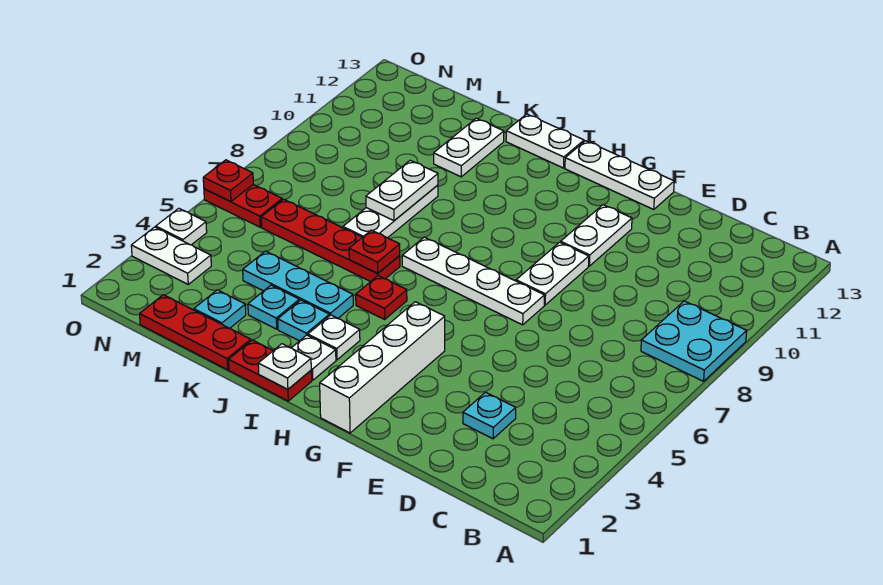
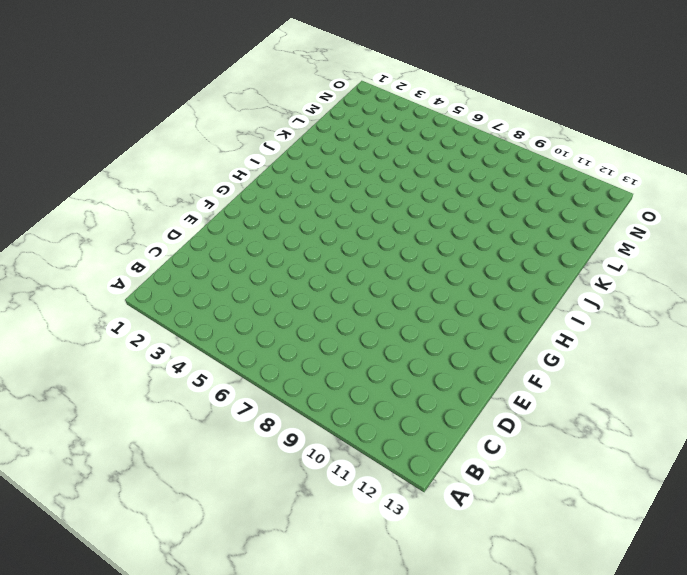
none -> cyan plate A8:B9 level 1
none -> cyan plate D3 level 1
none -> white plate F7:I7 level 1

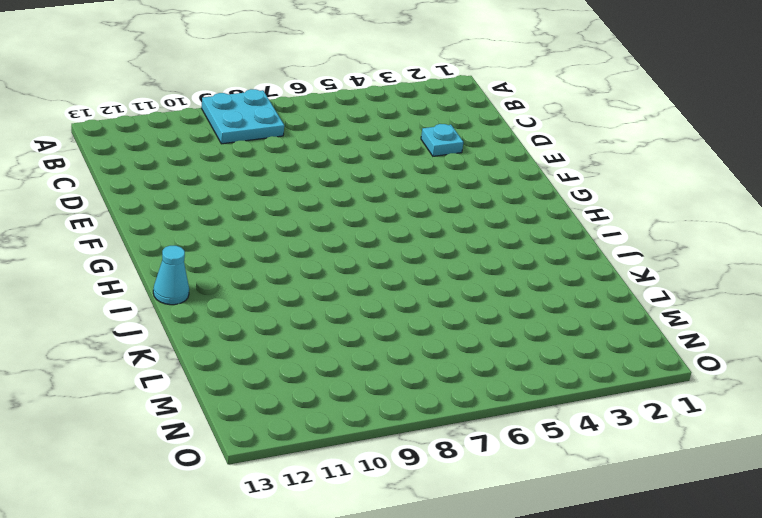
cyan cone I13 level 1 -> white plate I13:J13 level 1
none -> white plate F7:I7 level 1
none -> white plate F8:F9 level 1
none -> white plate F10:F11 level 1

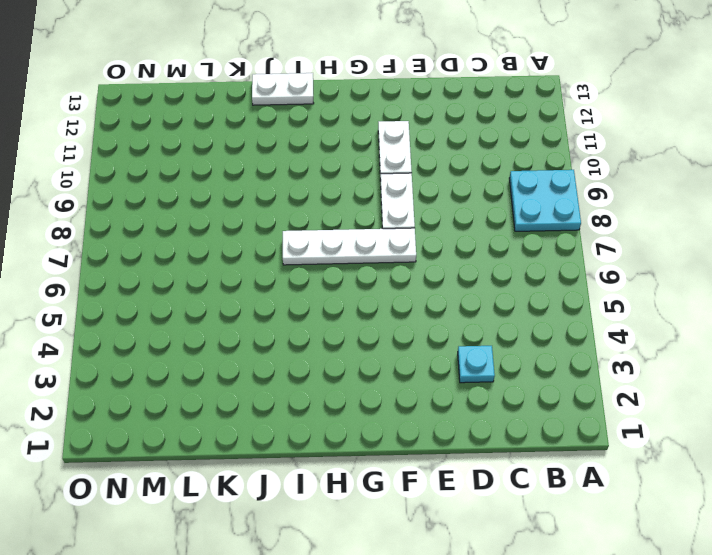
none -> white plate F13:H13 level 1
none -> white brick G1:G4 level 1
none -> red plate I1:J1 level 1

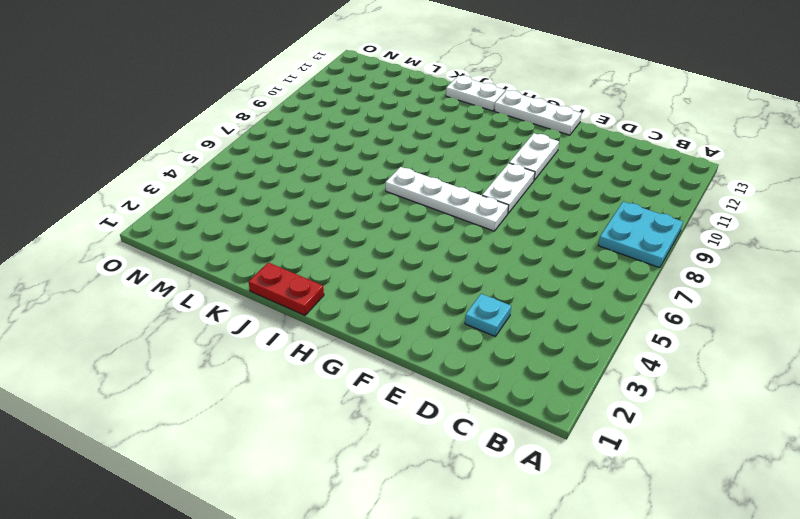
none -> white brick G1:G4 level 1
none -> white plate I2 level 1
none -> white plate I3 level 1

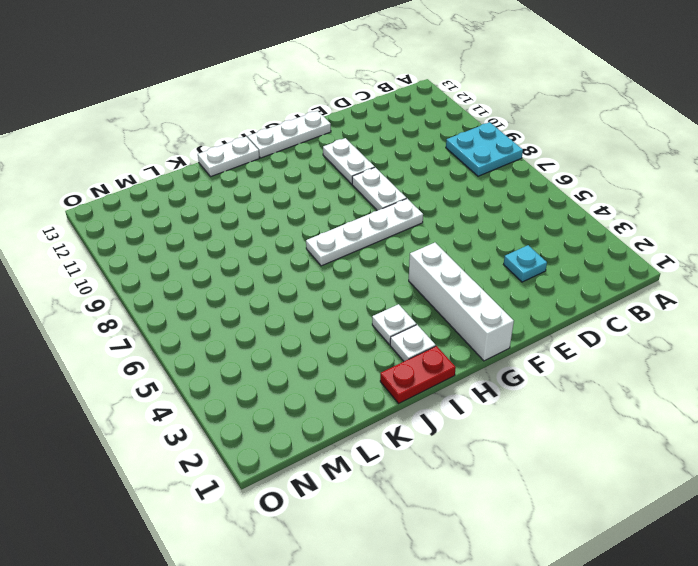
none -> red plate I5 level 1
none -> cyan plate J3 level 1
none -> cyan plate J4:L4 level 1

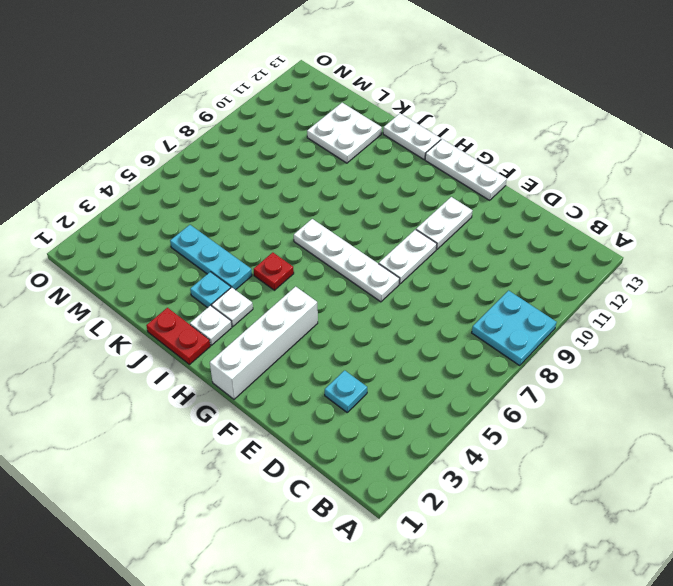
white plate K11:L12 level 1 -> white plate K11:K12 level 1
none -> red plate J6:M6 level 1
none -> red plate K1:M1 level 1
none -> cyan plate K3 level 1

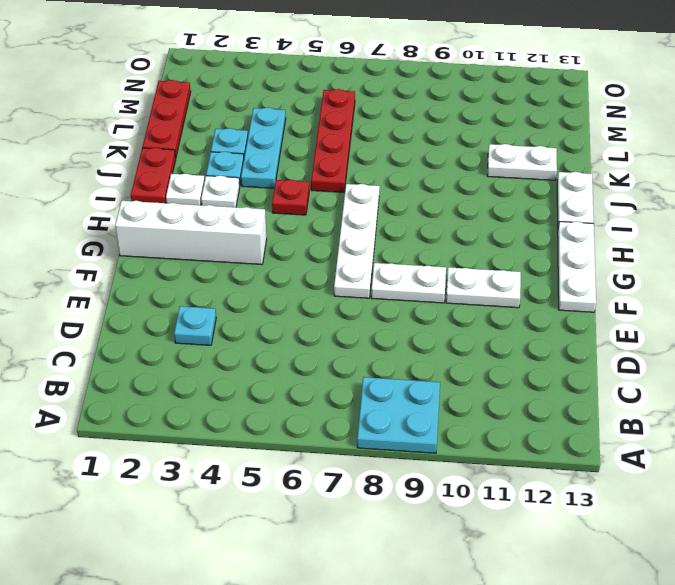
none -> white plate K7:K9 level 1
none -> cyan plate L2 level 1
none -> white plate N3:O3 level 1

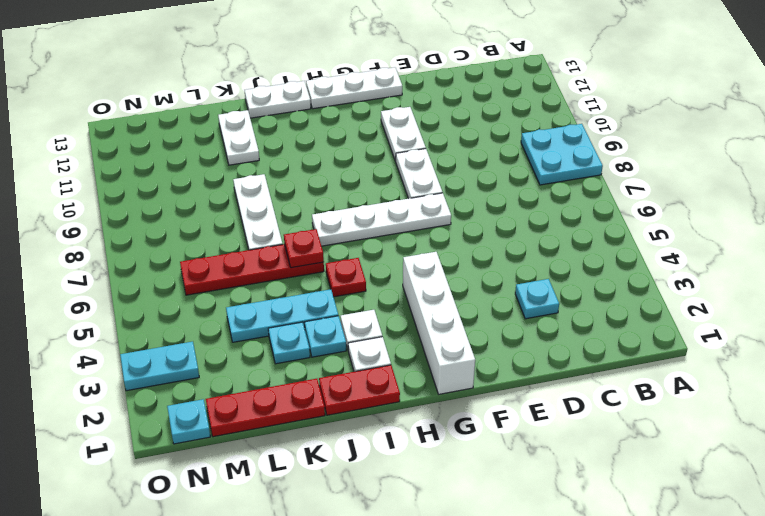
cyan plate N1 level 1 -> cyan plate L2 level 1
cyan plate N3:O3 level 1 -> white plate N3:O3 level 1
none -> red plate N6:O6 level 1
none -> white plate O4 level 1
none -> white plate I1 level 2

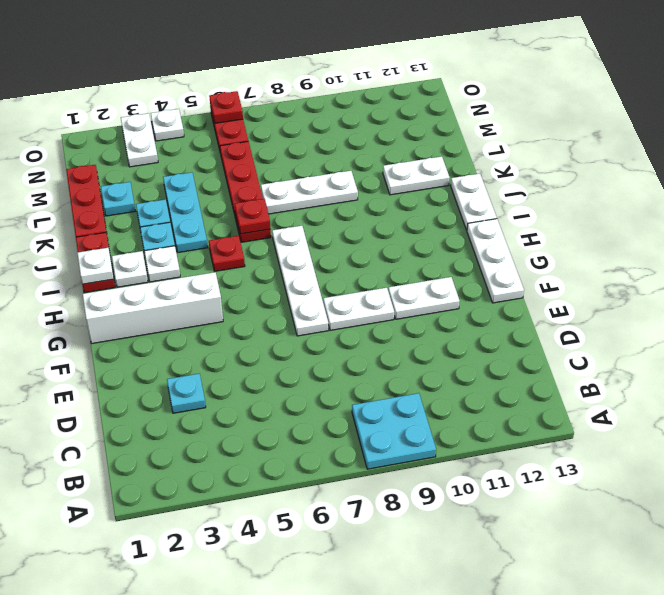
none -> white plate K8:K9 level 2

